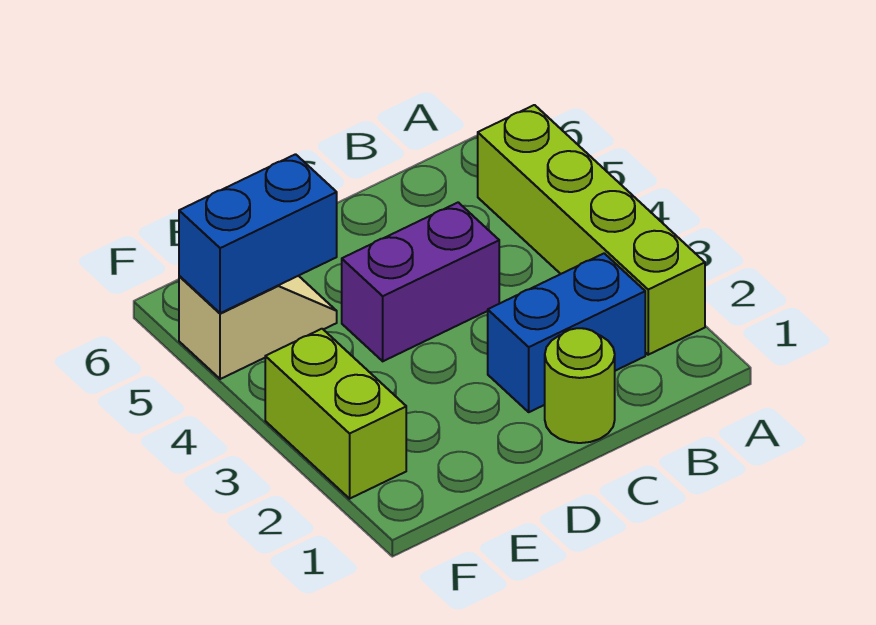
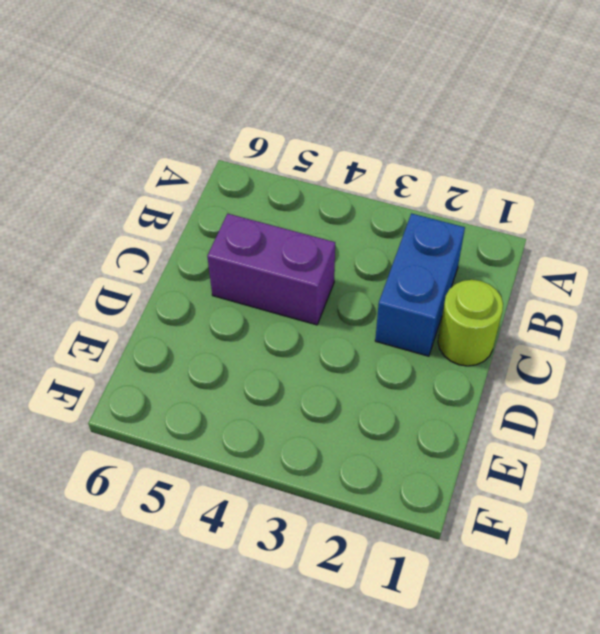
purple brick C4:C5 level 1 -> purple brick C4:D4 level 1
none -> lime brick A2:A5 level 1
none -> tan slope E5:F5 level 1 top F

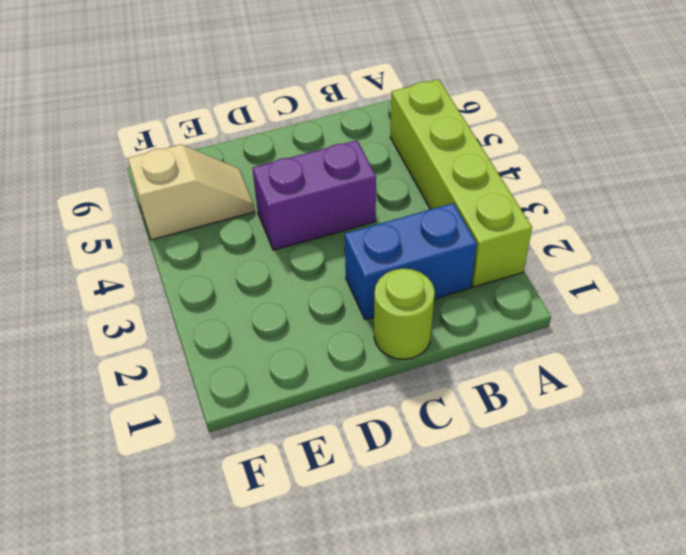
none -> lime brick F2:F3 level 1
none -> blue brick E5:F5 level 2

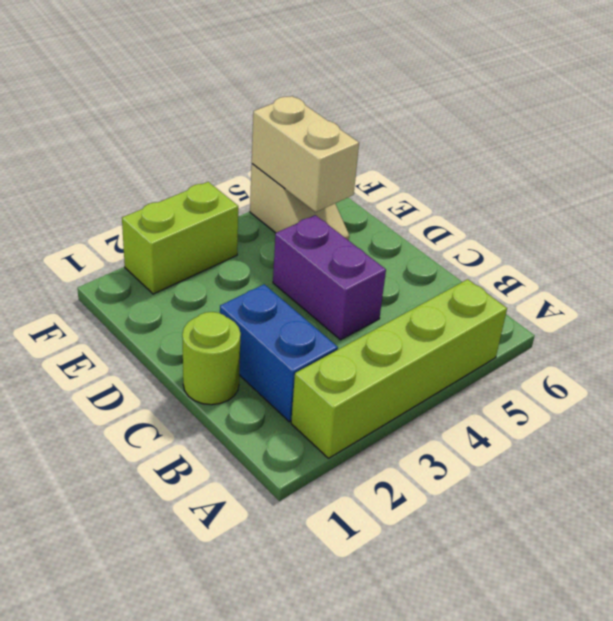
tan brick E5:F5 level 2 -> blue brick E5:F5 level 2

